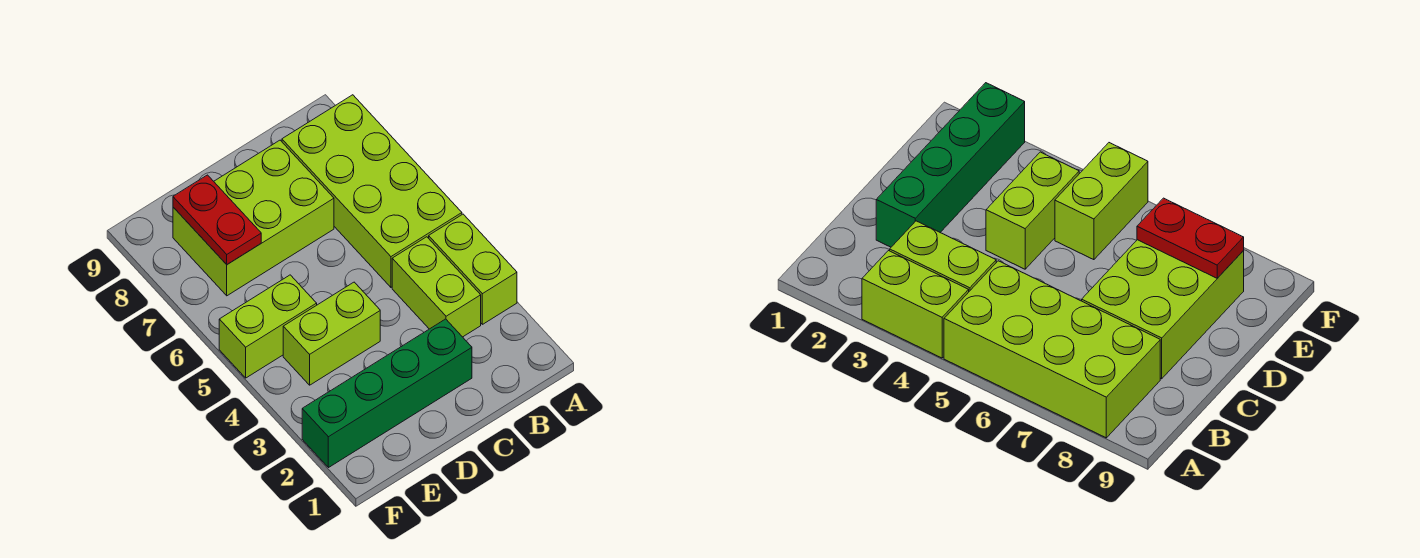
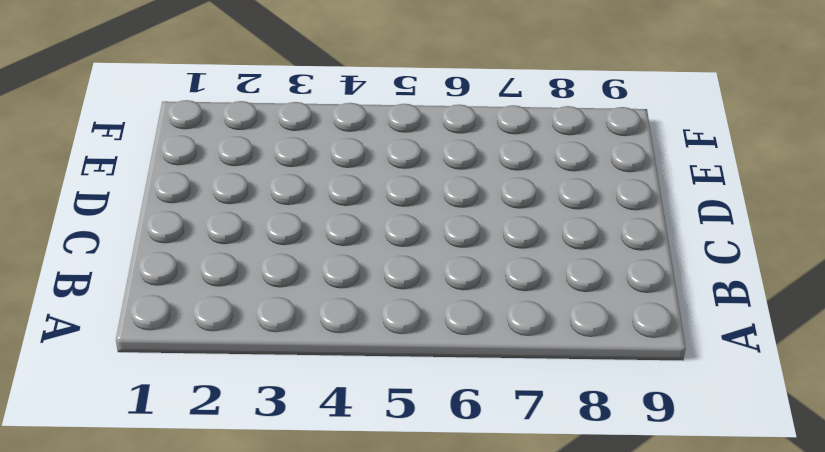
none -> lime brick A3:A4 level 1
none -> lime brick A5:B8 level 1

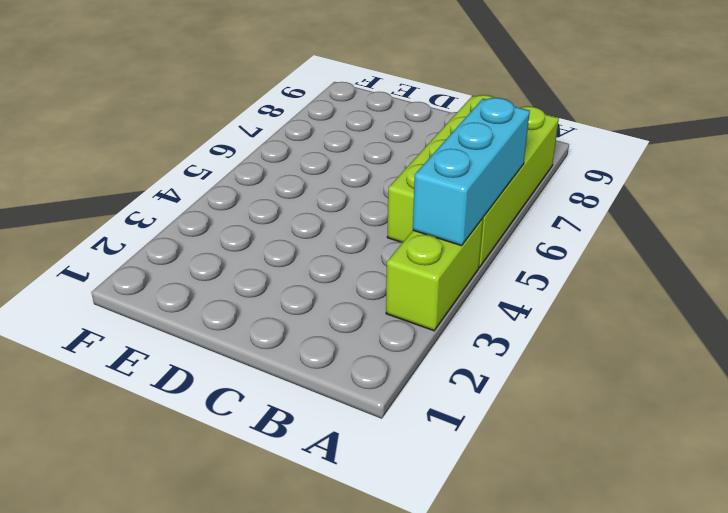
cyan brick A4:A6 level 2 -> none
none -> lime brick B3:B4 level 1
none -> green brick C2:F2 level 1

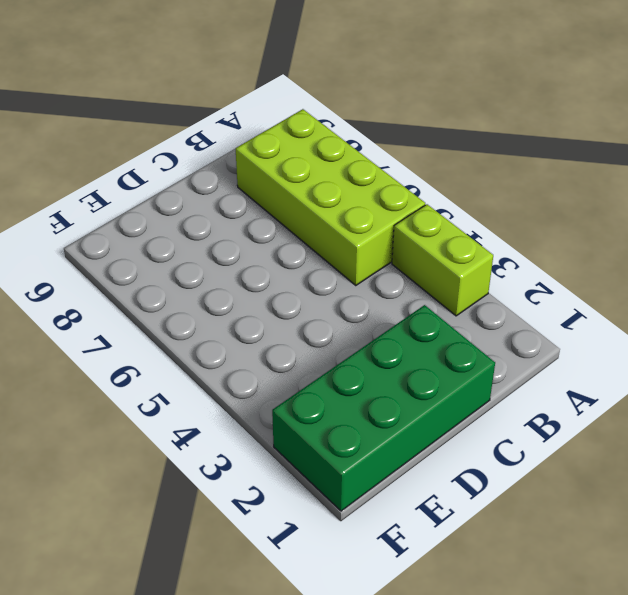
green brick C1:F2 level 1 -> green brick C2:F2 level 1
none -> lime brick B3:B4 level 1
none -> lime brick C7:E8 level 1

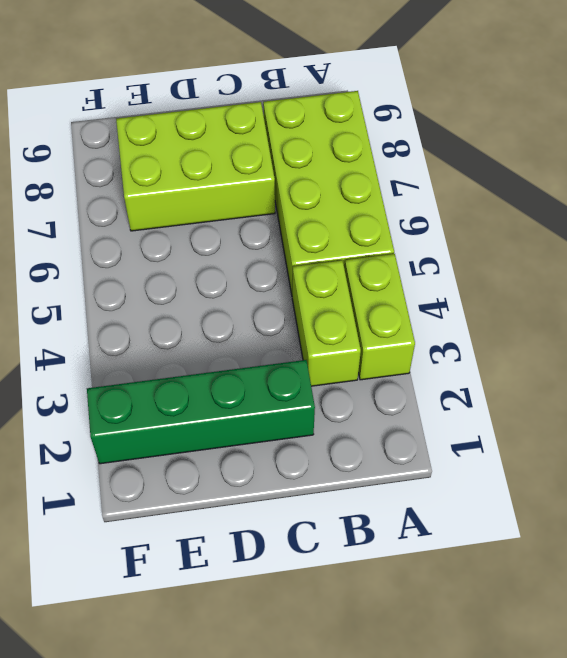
none -> lime brick D4:E4 level 1
none -> lime brick E5:F5 level 1

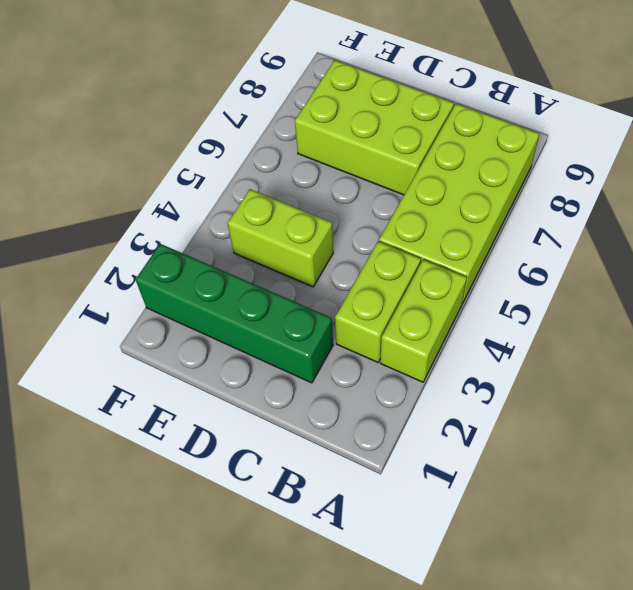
none -> lime brick E5:F5 level 1
none -> red plate E7:E8 level 2

